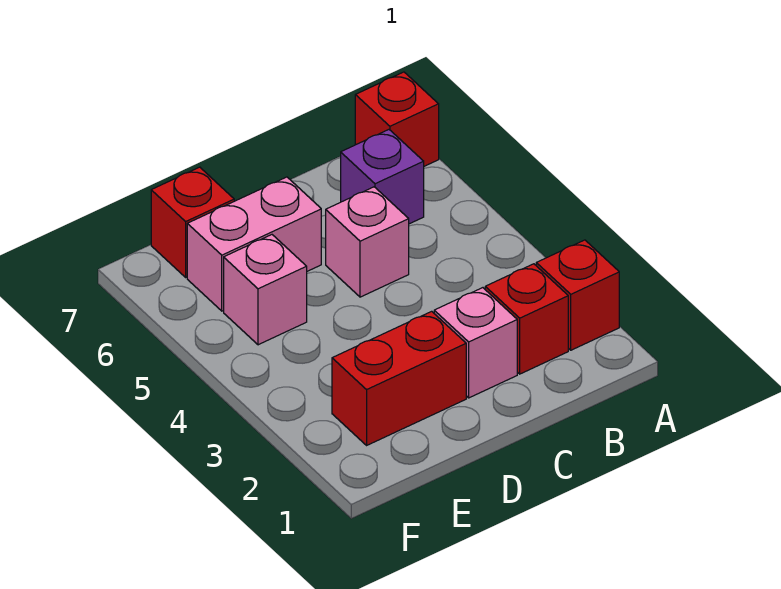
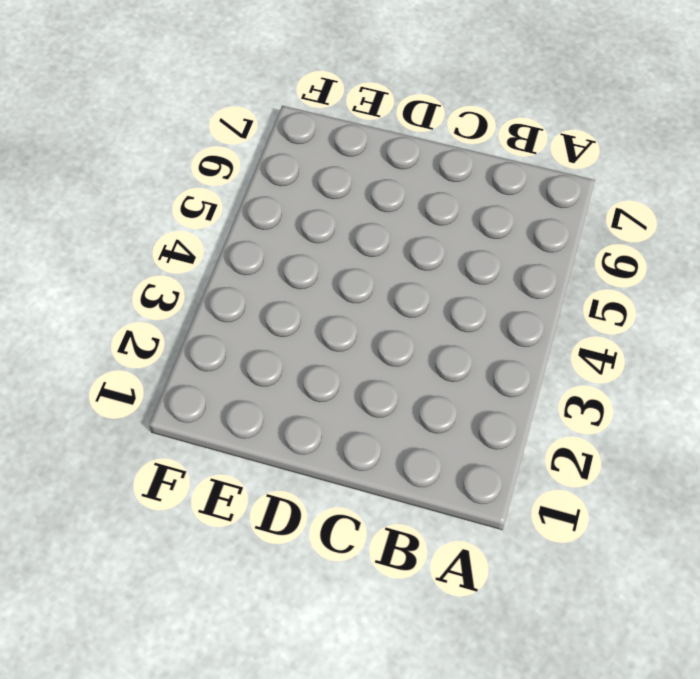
none -> red brick A2 level 1
none -> red brick A7 level 1

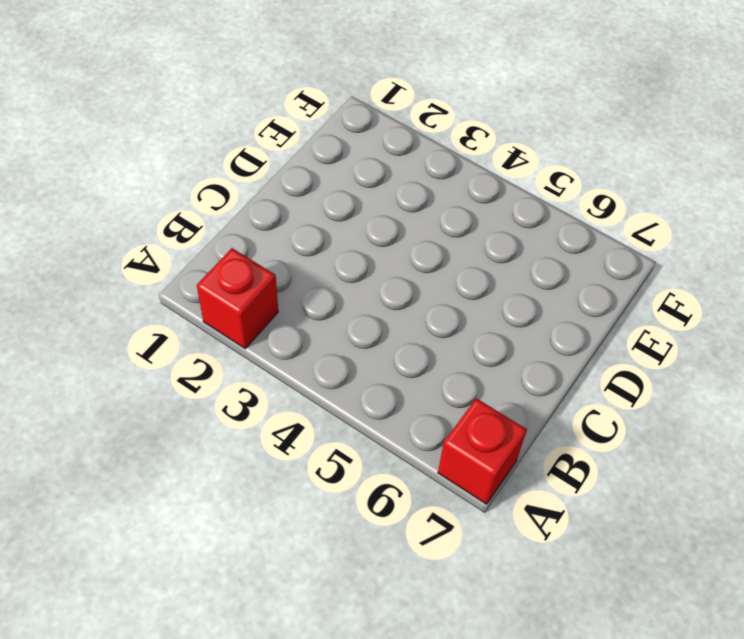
none -> red brick B2 level 1
none -> purple brick B6 level 1

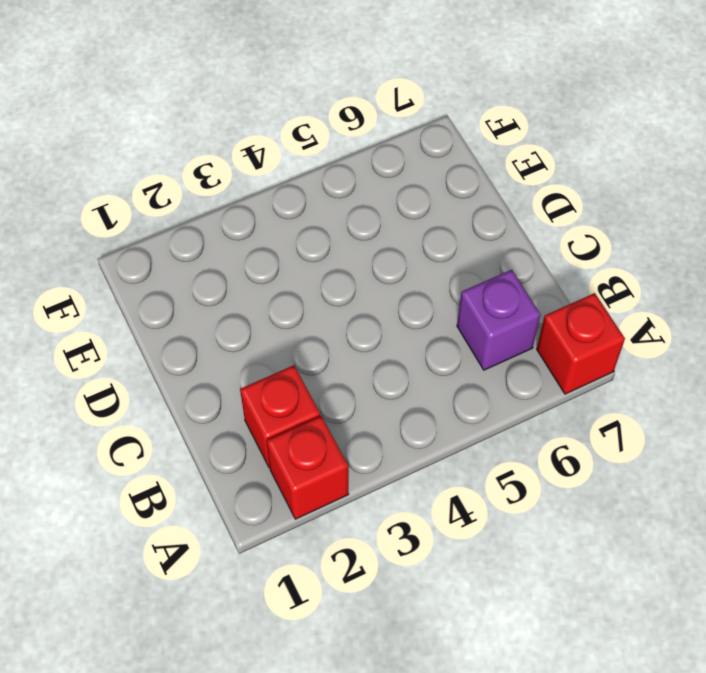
none -> pink brick C2 level 1
none -> pink brick C5 level 1

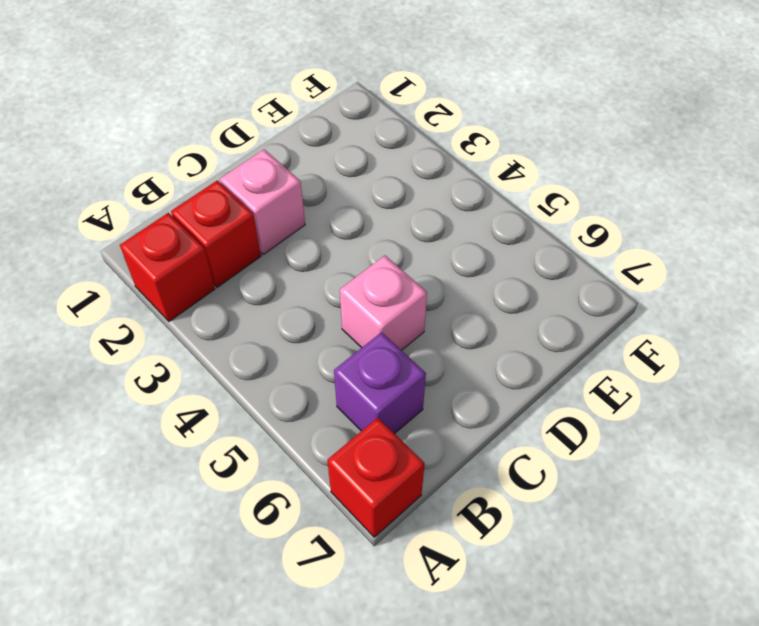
none -> red brick D2:E2 level 1
none -> pink brick D6:E6 level 1

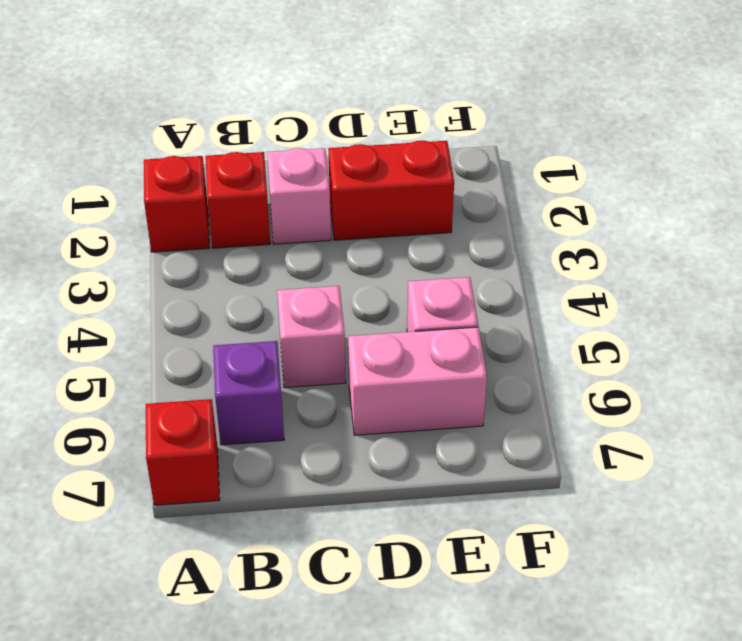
none -> red brick E7 level 1

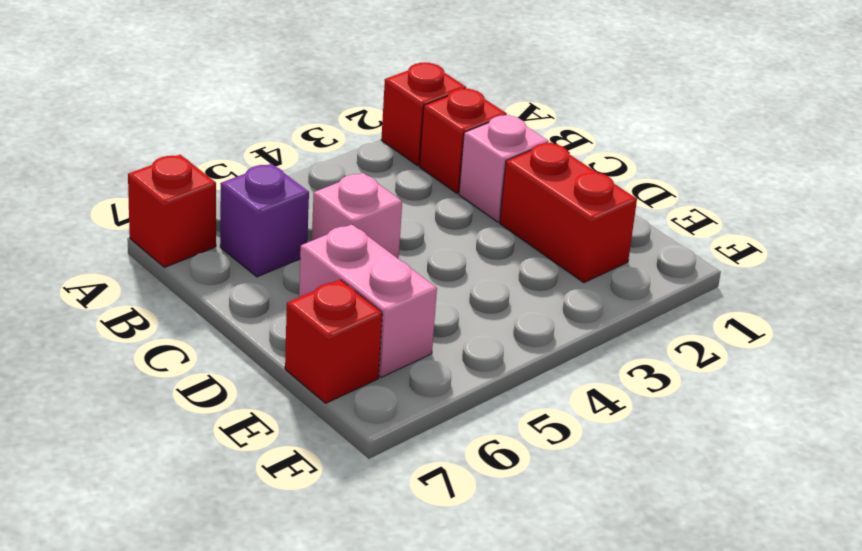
none -> pink brick E5 level 1

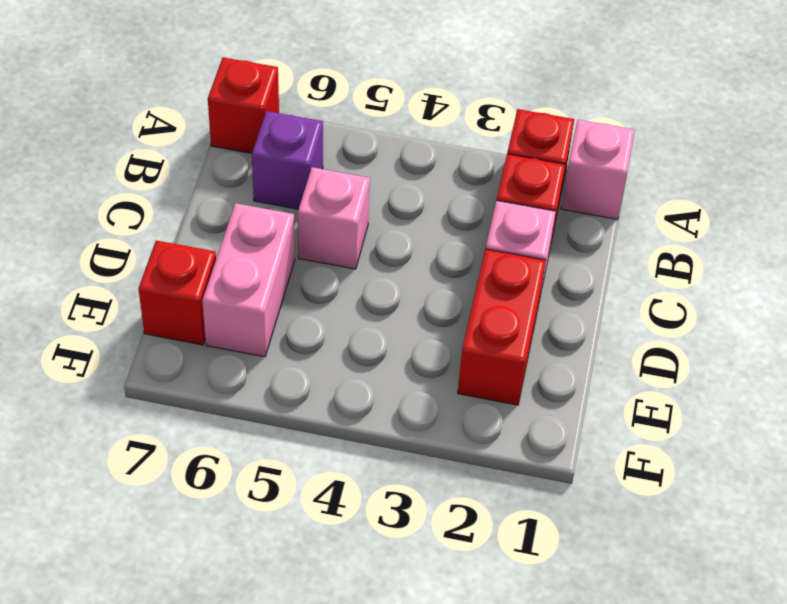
pink brick A1 level 1 -> pink brick E5 level 1

